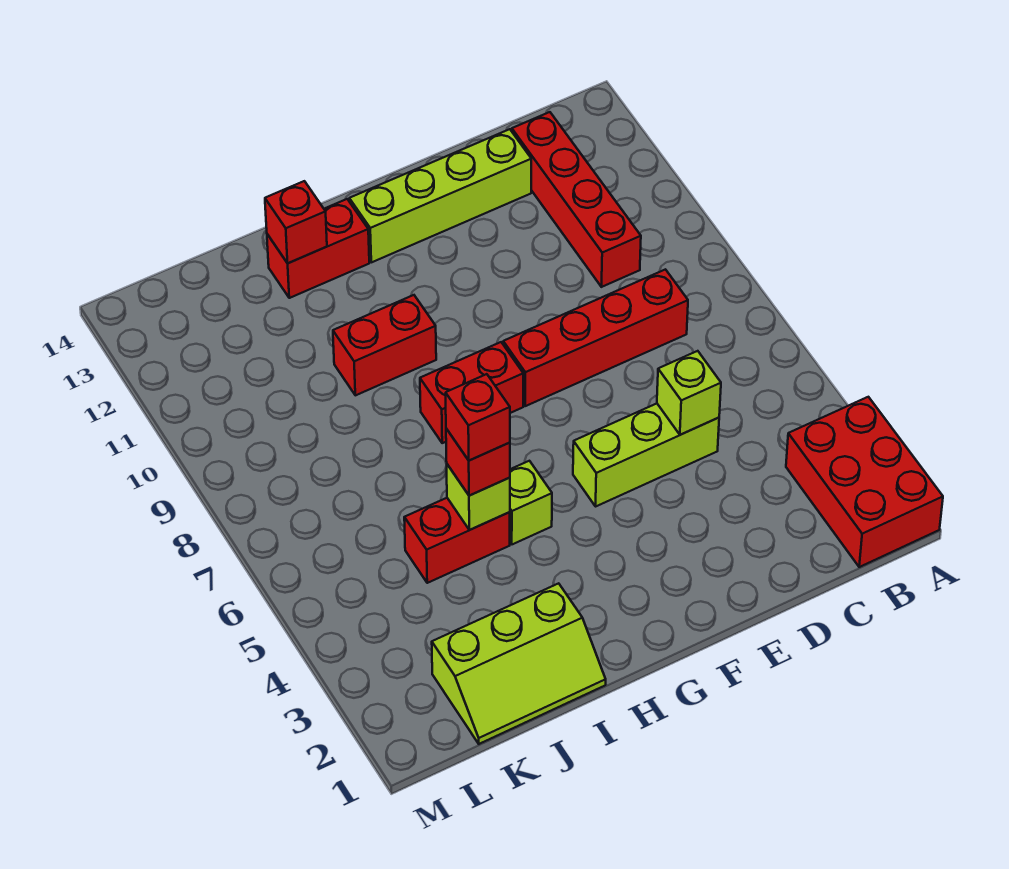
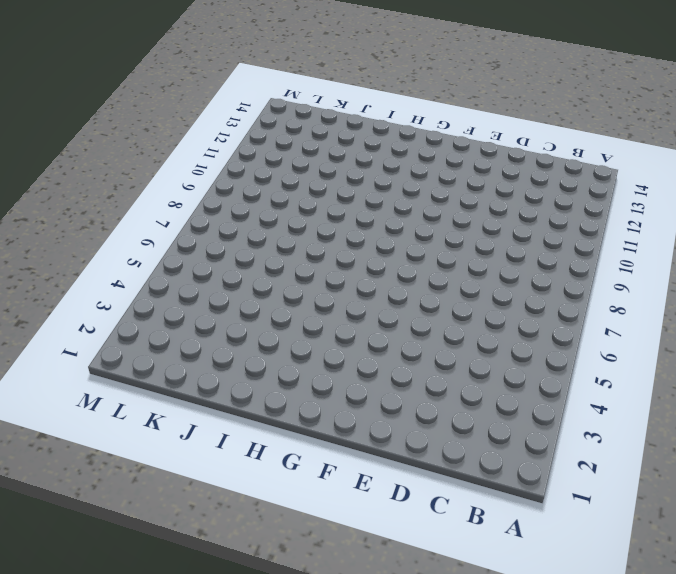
none -> red brick A1:B3 level 1
none -> red brick C8:F8 level 1
none -> red brick C10:C13 level 1

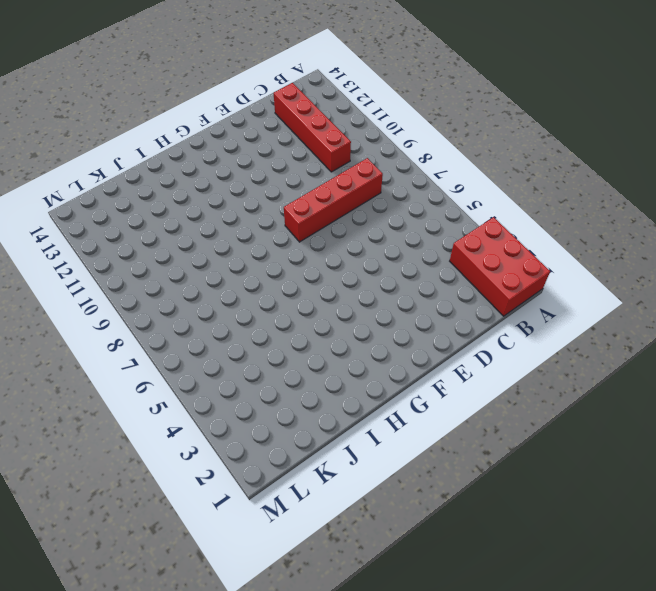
none -> lime brick D5:F5 level 1
none -> lime brick D13:G13 level 1
none -> red brick G8:H8 level 1

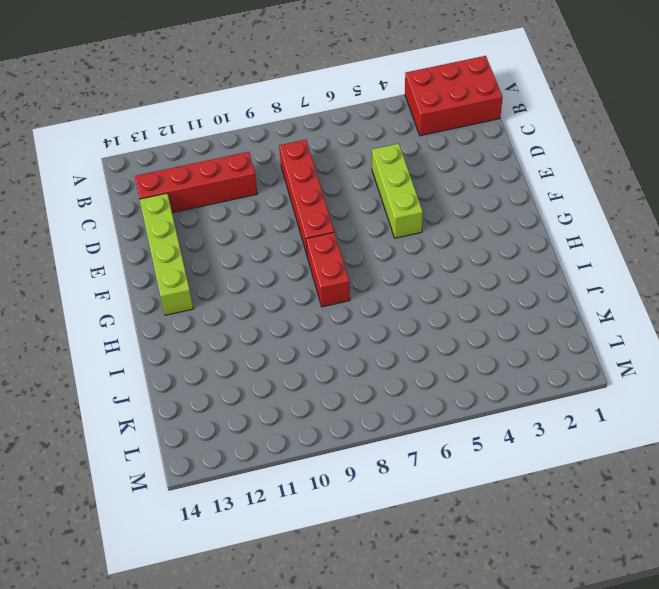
none -> lime brick H5 level 1
none -> red brick H10:I10 level 1
none -> red brick H13:I13 level 1

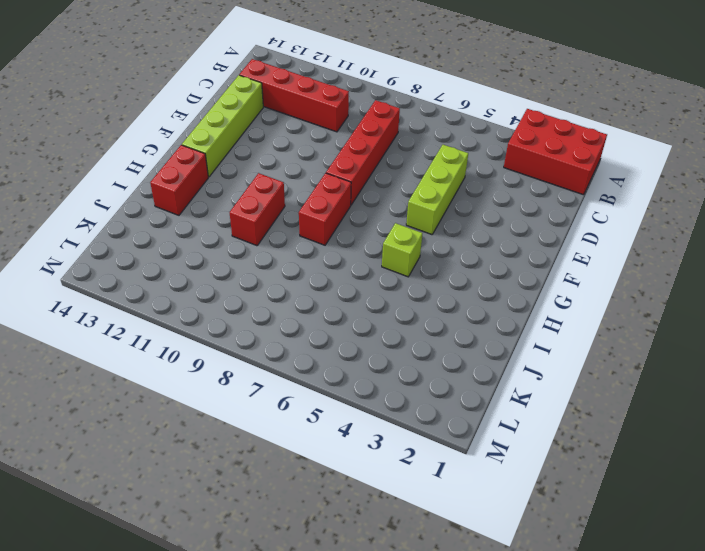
none -> lime slope I1:K2 level 1 top 2
none -> red brick I5:J5 level 1
none -> lime brick D5 level 2

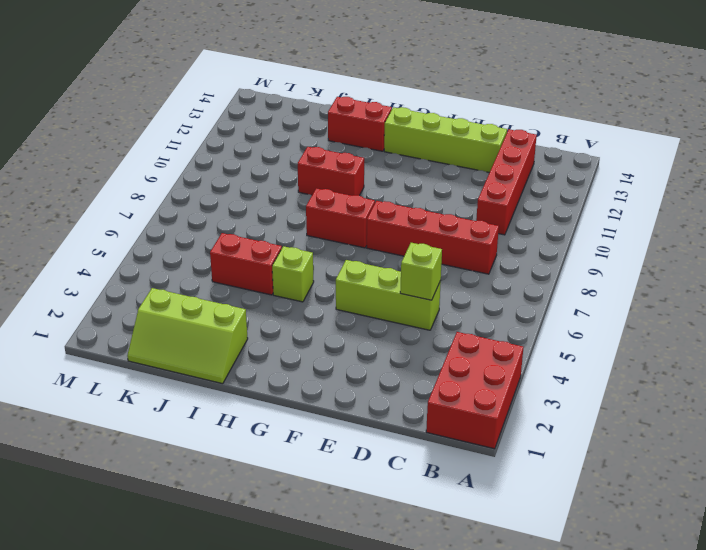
none -> lime brick I5 level 2
none -> red brick I13 level 2
none -> red brick I5 level 3

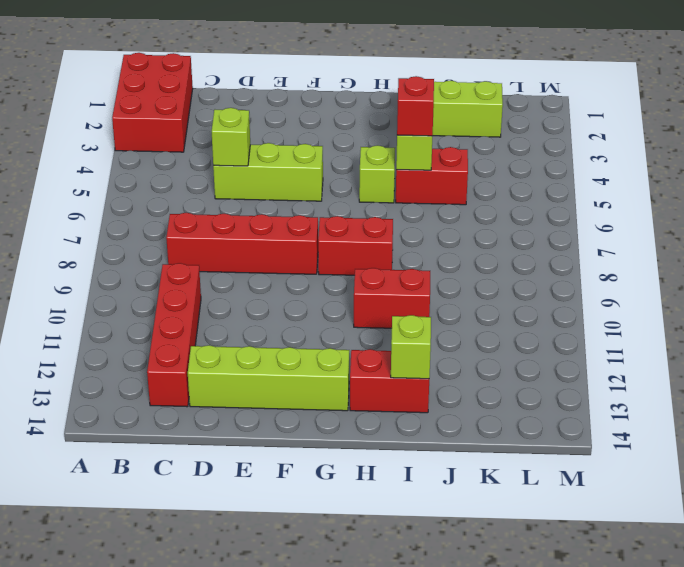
lime brick I13 level 2 -> red brick I13 level 2
none -> red brick I5 level 4

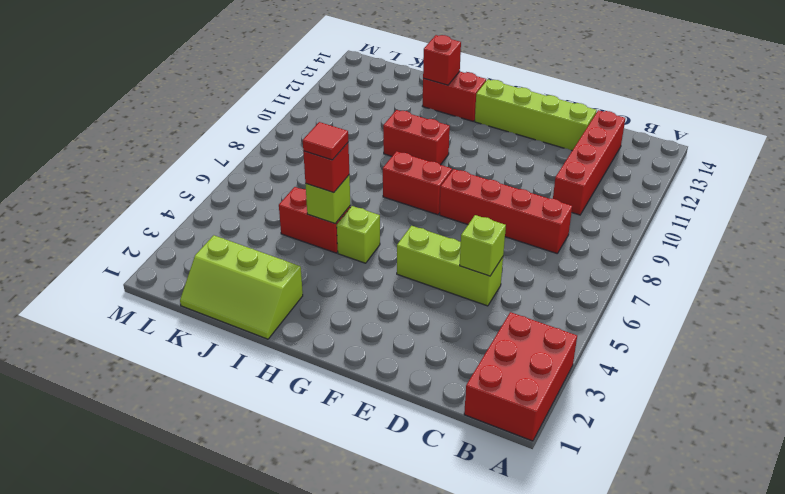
red tile I5 level 4 -> red brick I5 level 4

